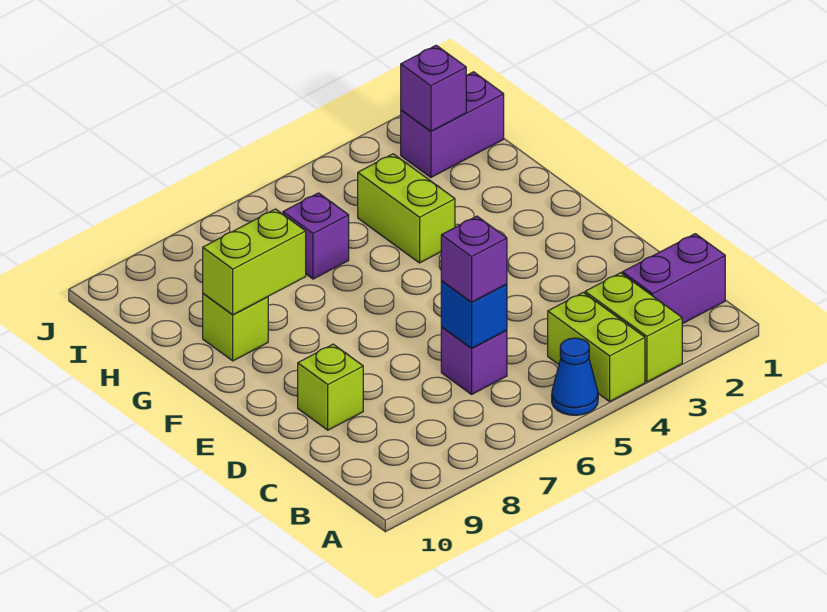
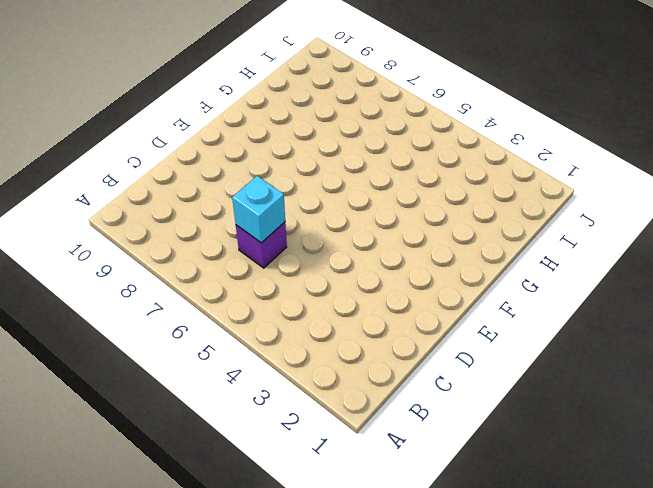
cyan brick C6 level 2 -> blue brick C6 level 2
none -> lime brick A3:B3 level 1
none -> lime brick A4:B4 level 1
none -> blue cone A5 level 1

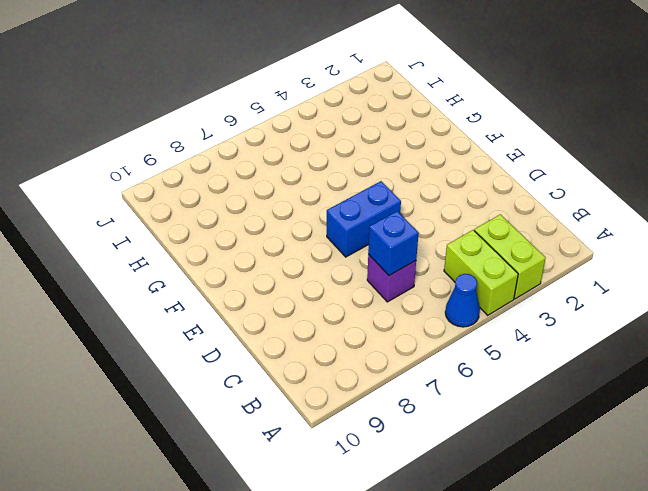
blue brick E5:E6 level 1 -> none
none -> purple brick B1:B2 level 1
none -> lime brick D9 level 1
none -> lime brick G4:H4 level 1

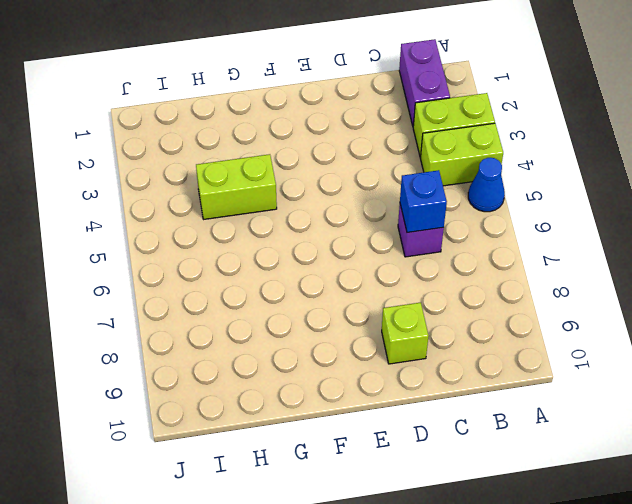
none -> lime brick G9 level 1
none -> purple brick H6 level 1
none -> purple brick I1:I2 level 1

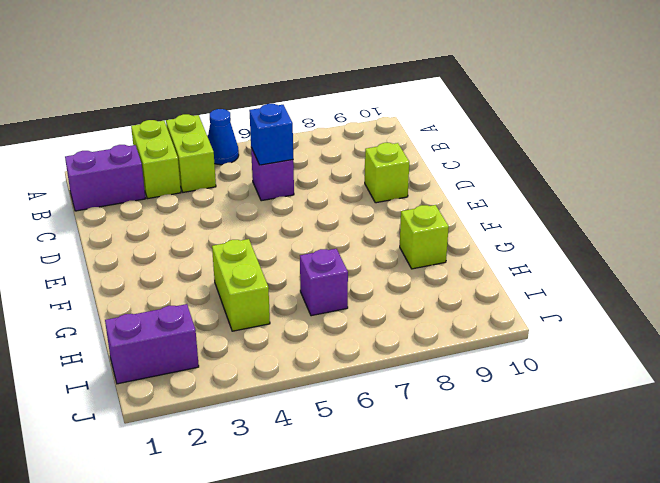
none -> lime brick G8:G9 level 2
none -> purple brick I2 level 2
none -> purple brick C6 level 3

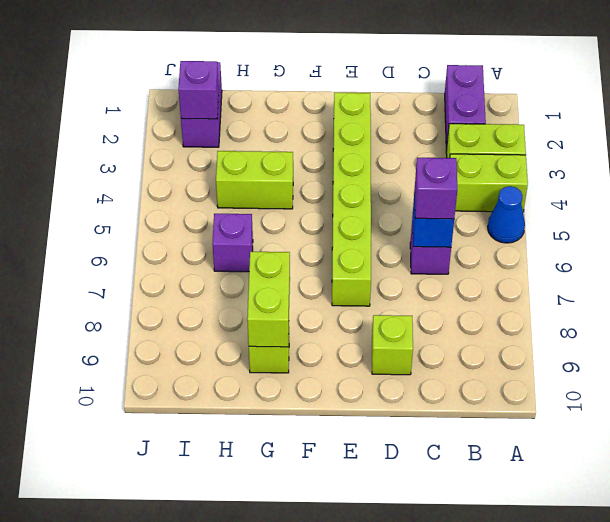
lime brick E2:E7 level 1 -> none

